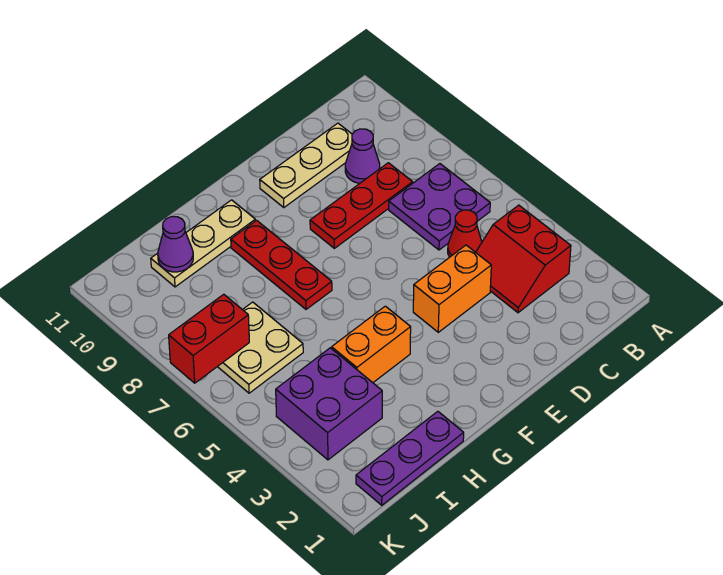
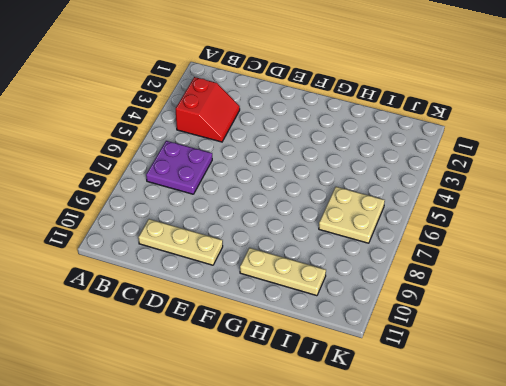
none -> red cone C5 level 1
none -> red plate C8:E8 level 1
none -> purple cone C9 level 1

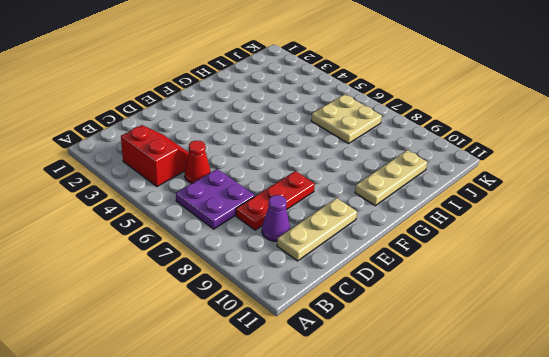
none -> orange brick D4:E4 level 1
none -> orange brick G4:H4 level 1
none -> red plate G7:G9 level 1

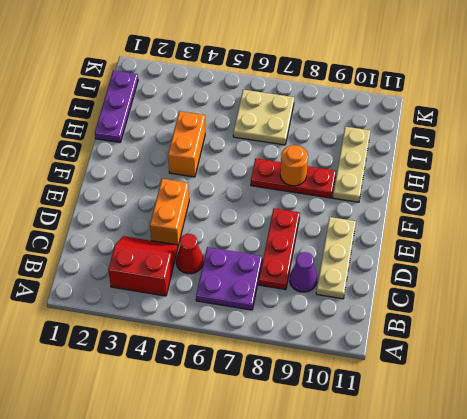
orange round brick G8 level 2 -> none
none -> purple brick I3:J4 level 1
none -> purple cone I10 level 2
none -> red brick J7:K7 level 2

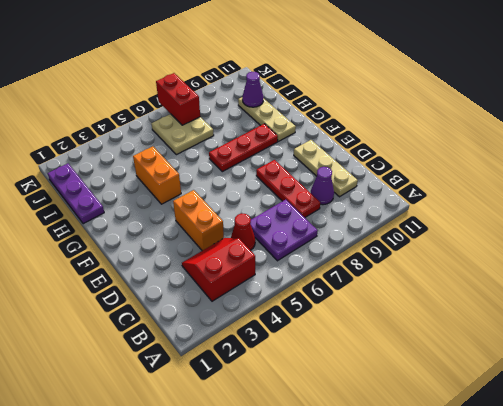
none -> purple brick I3:J4 level 1

